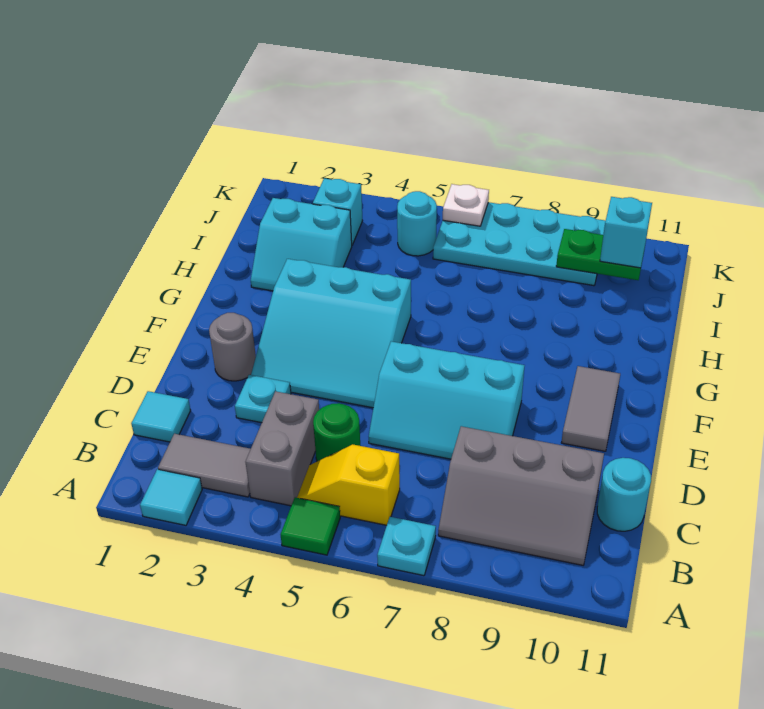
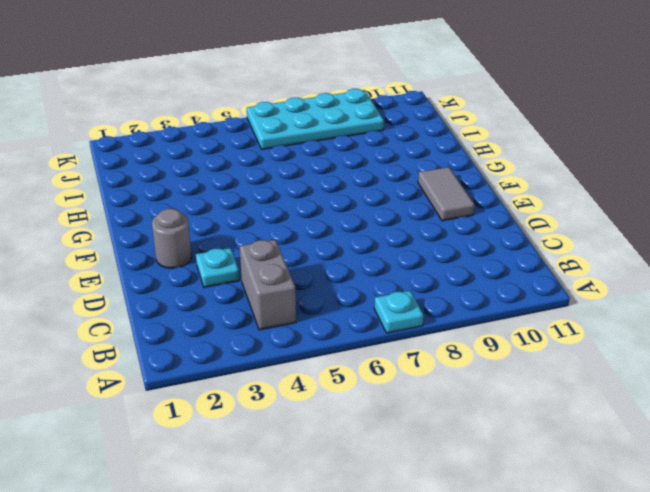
none -> cyan tile A2 level 1
none -> green tile A5 level 1
none -> grey tile B2:B3 level 1

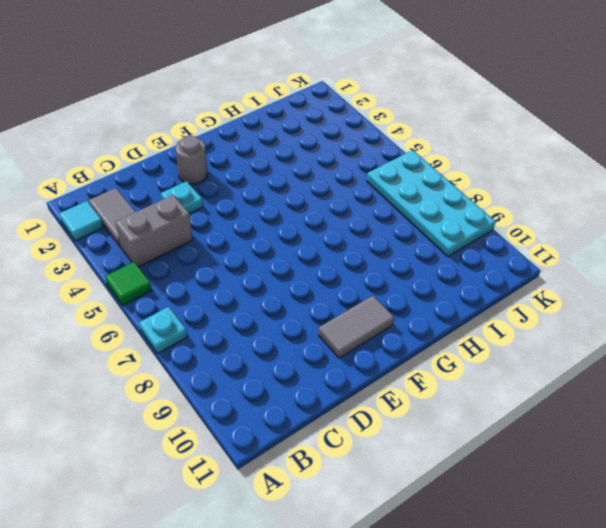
none -> yellow slope B5:B6 level 1 top 6
none -> grey slope B8:C10 level 1 top C
none -> cyan tile C1 level 1

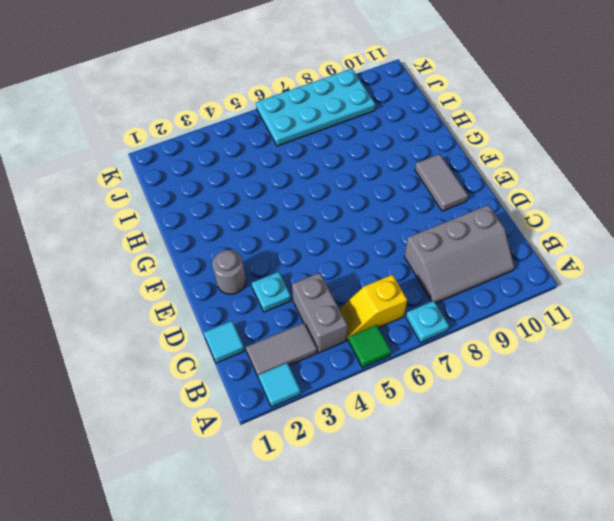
none -> green round brick C5 level 1
none -> cyan round brick C11 level 1
none -> cyan slope D6:E8 level 1 top E

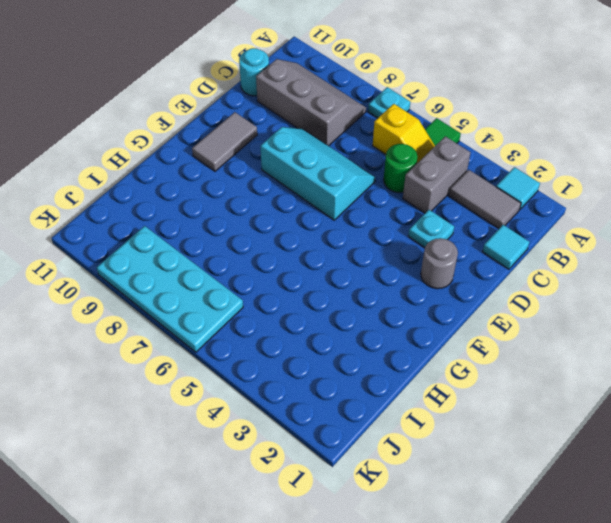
none -> cyan slope E3:G5 level 1 top G
none -> cyan slope H2:I3 level 1 top I
none -> cyan brick J3 level 1

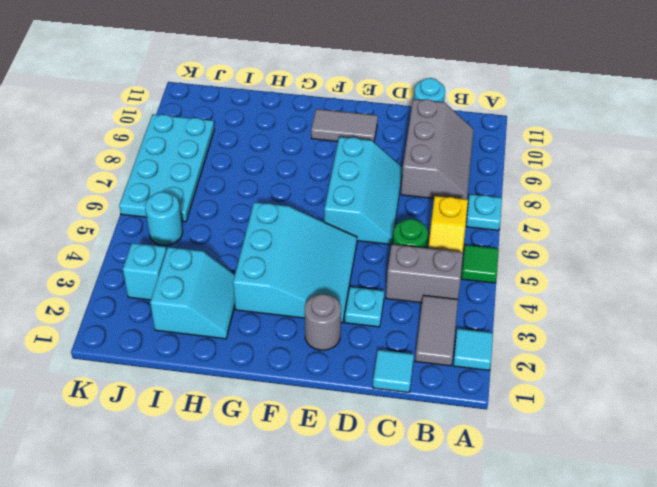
none -> green plate J9:J10 level 2
none -> white plate K6 level 2
none -> cyan brick J10 level 3

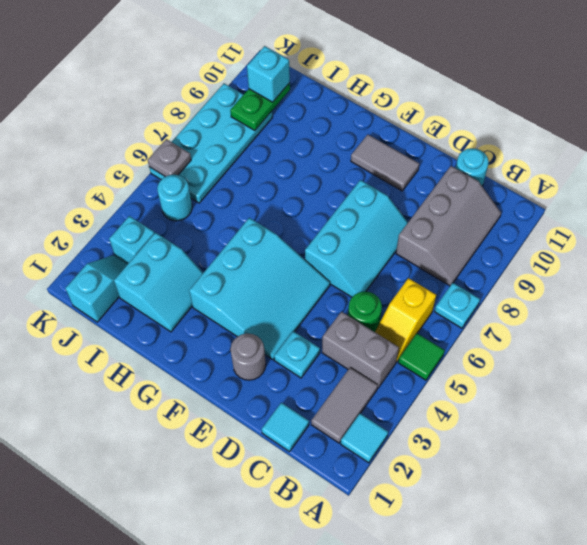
cyan slope J1:J2 level 1 top 1 -> none
grey plate K6 level 2 -> white plate K6 level 2

